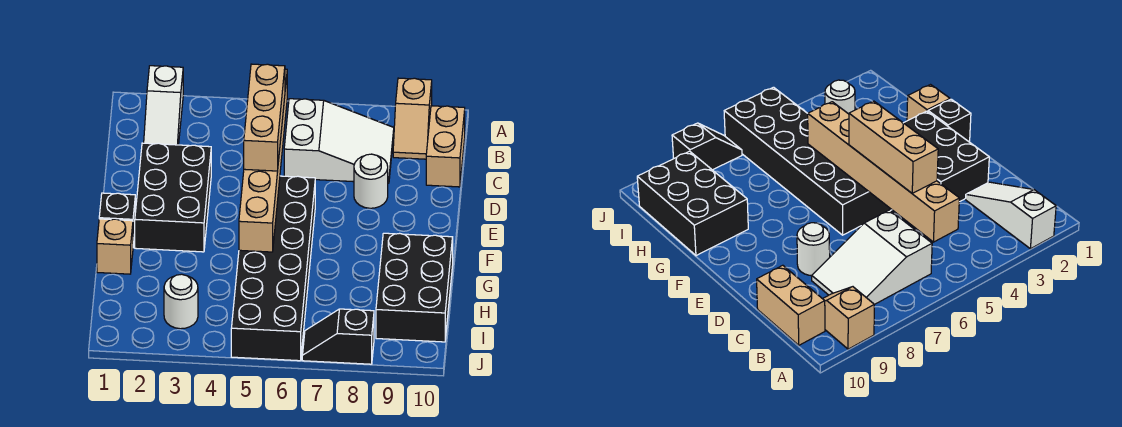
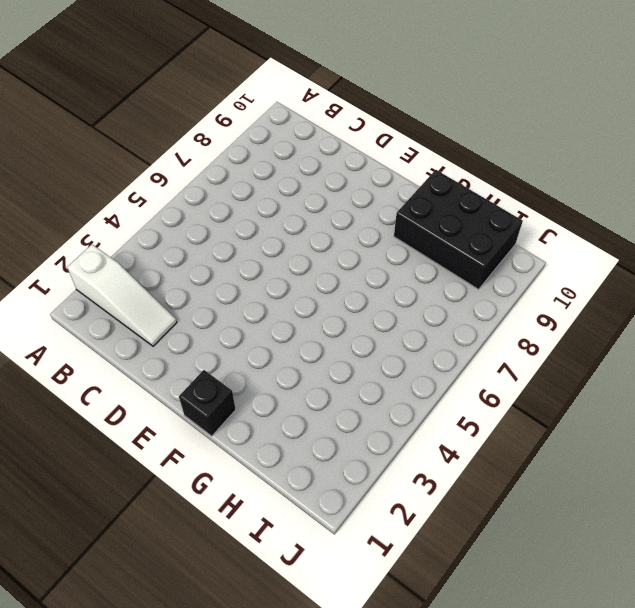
none -> tan slope A9:B9 level 1 top A
none -> white slope B6:C8 level 1 top 6
none -> tan brick B10:C10 level 1

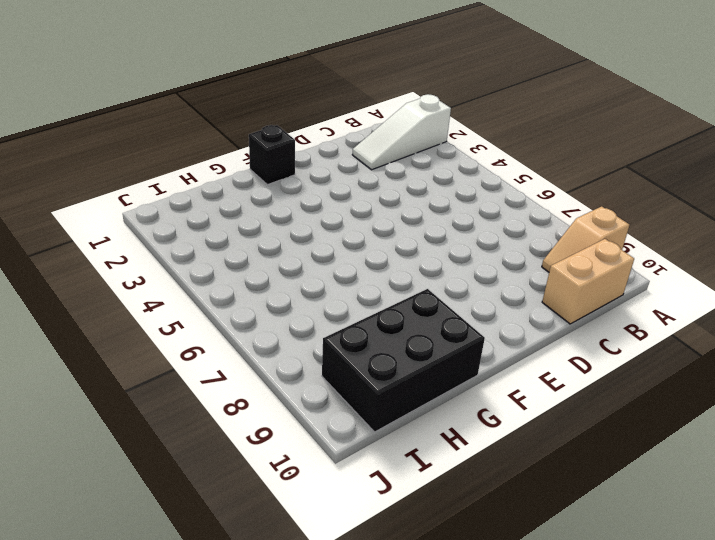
none -> white slope B6:C8 level 1 top 6
none -> black brick D2:F3 level 1
none -> white round brick D8 level 1

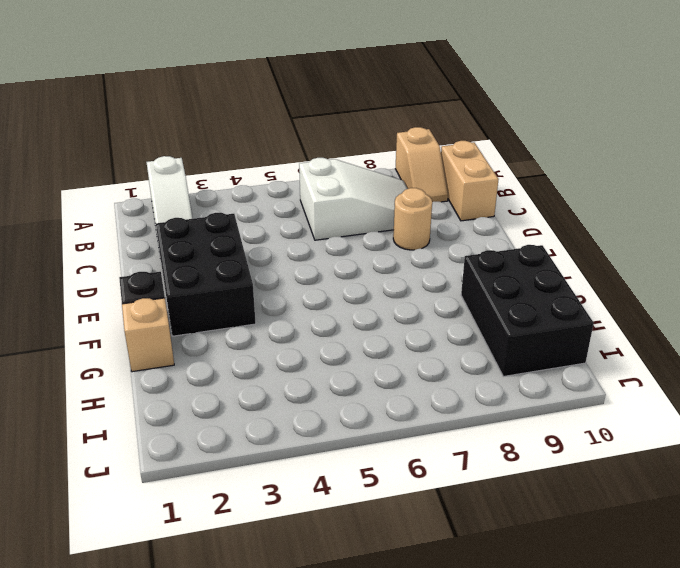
tan round brick D8 level 1 -> white round brick D8 level 1
none -> black brick E5:J6 level 1
none -> white round brick I3 level 1
none -> black slope J7:J8 level 1 top 8

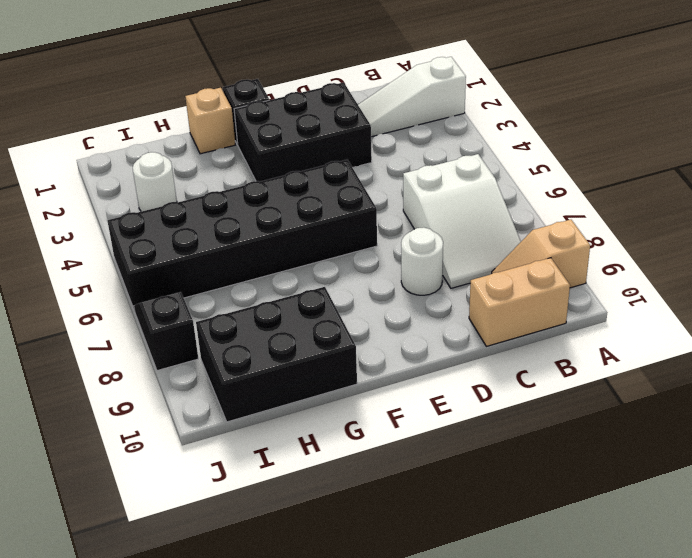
none -> tan brick B5:G5 level 2
none -> tan brick C5:E5 level 3

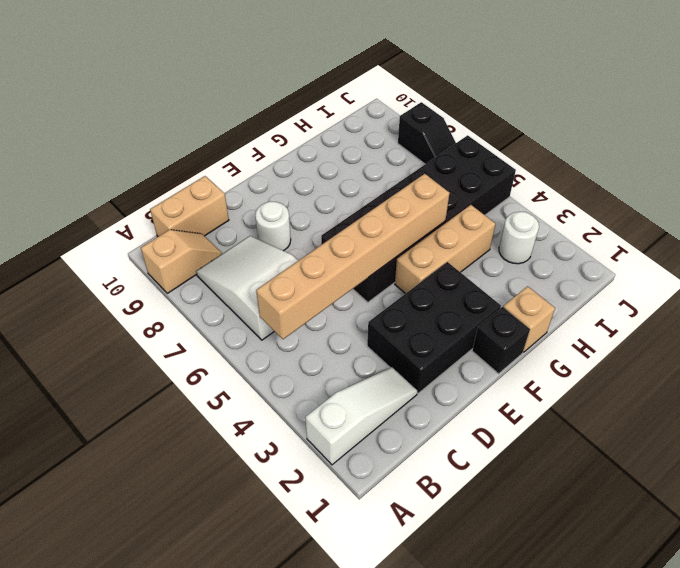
tan brick F4:H4 level 1 -> tan brick C5:E5 level 3
none -> black brick G9:I10 level 1

